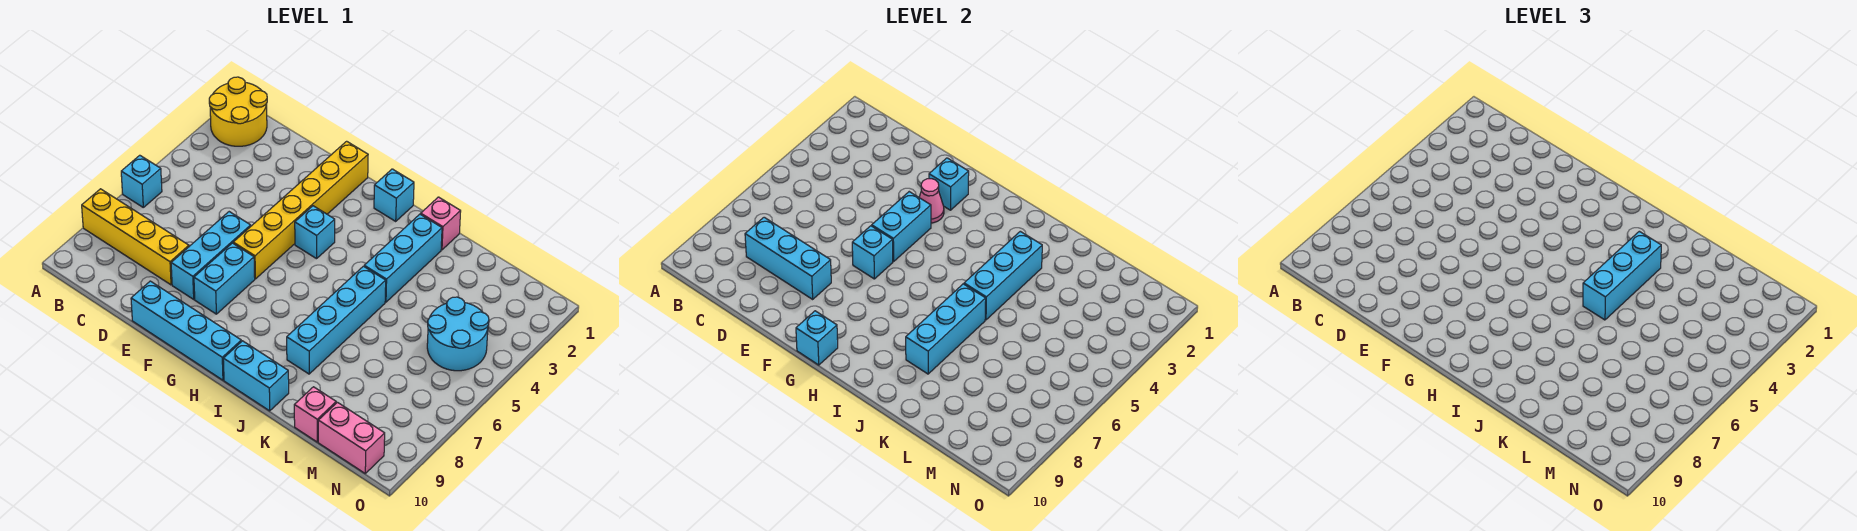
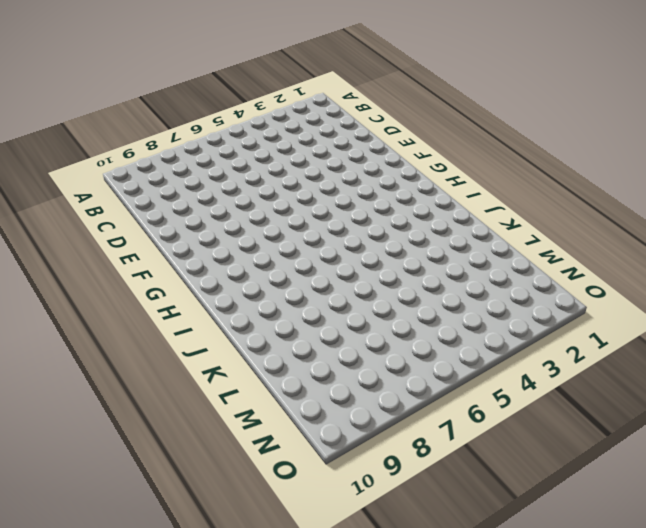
none -> yellow round brick A1:B2 level 1
none -> cyan brick A6 level 1
none -> yellow brick A8:D8 level 1

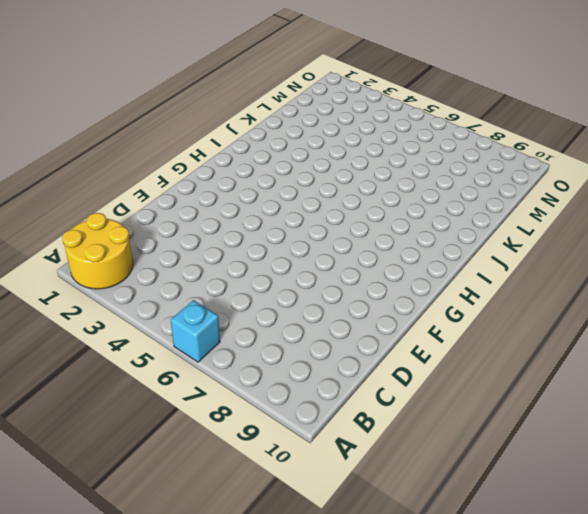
none -> yellow brick A8:D8 level 1
none -> cyan brick E6:E8 level 1
none -> cyan brick E10:H10 level 1

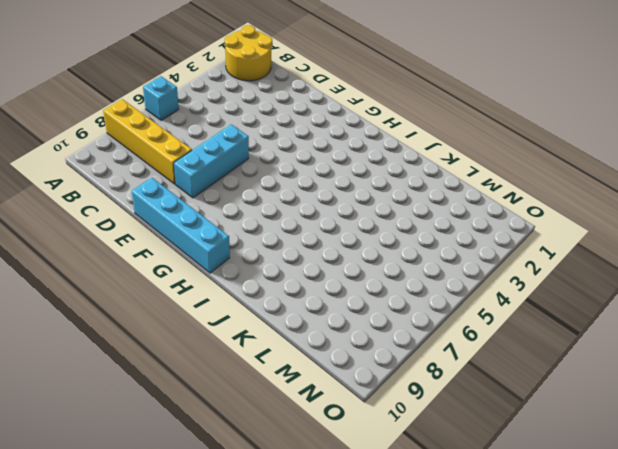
none -> yellow brick F1:F6 level 1
none -> cyan brick F7:F8 level 1
none -> cyan brick G4 level 1

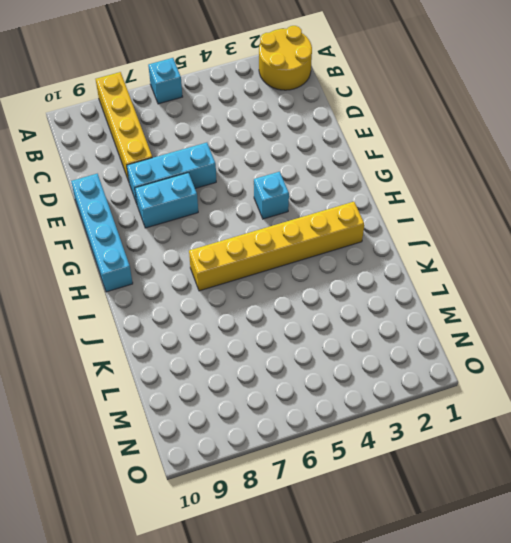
yellow brick I2:I7 level 1 -> yellow brick F1:F6 level 1
none -> cyan brick H1 level 1
none -> cyan brick I10:J10 level 1
none -> pink brick J1 level 1

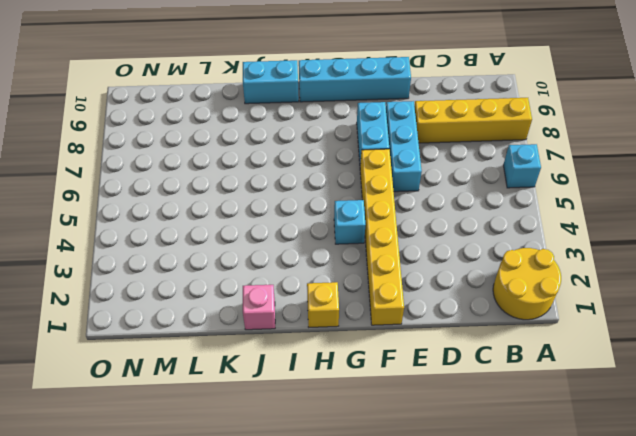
yellow brick H1 level 1 -> cyan brick H1 level 1
none -> cyan brick J2:J4 level 1
none -> cyan brick J5:J8 level 1
none -> pink brick L10 level 1

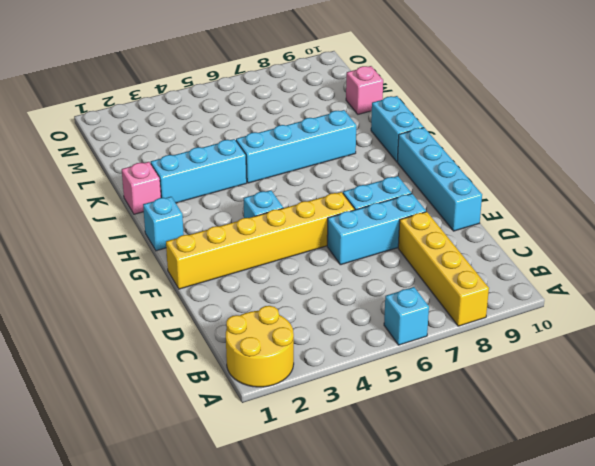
none -> cyan round brick M4:N5 level 1
none -> pink brick M10:N10 level 1
none -> cyan brick C8:E8 level 2

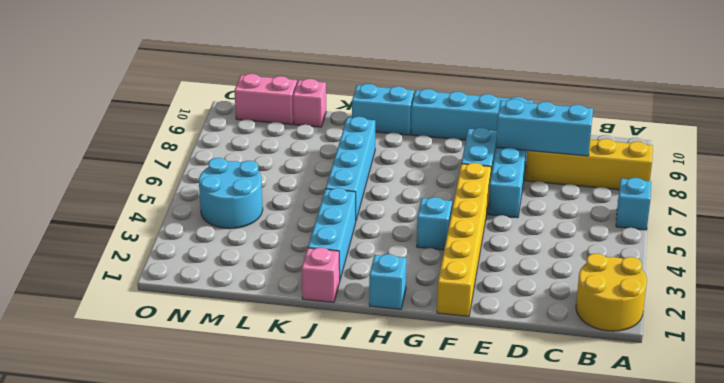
none -> cyan brick F2 level 2
none -> pink cone F3 level 2
none -> cyan brick F4:F5 level 2

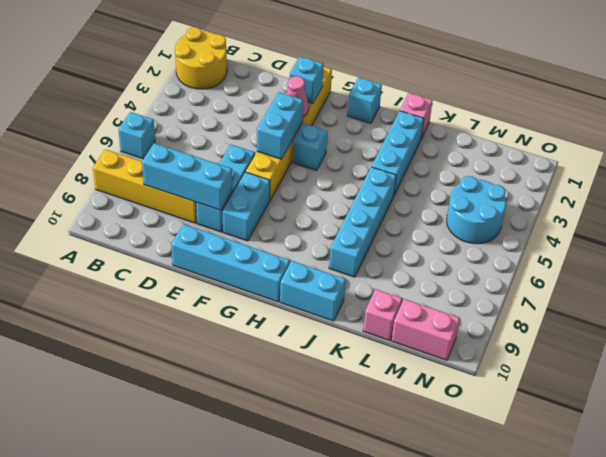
none -> cyan brick F6 level 2
none -> cyan brick G10 level 2
none -> cyan brick J3:J5 level 2

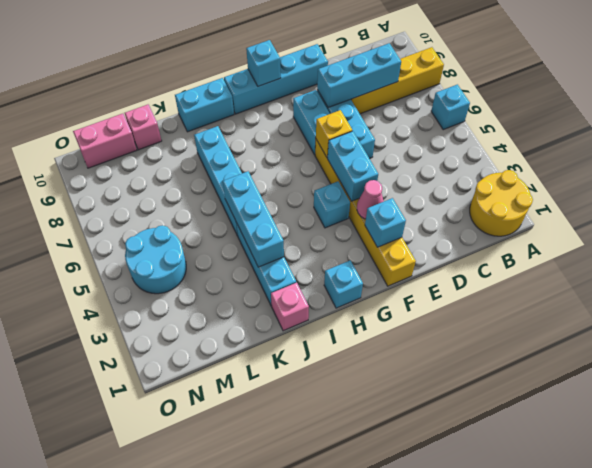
yellow brick F6 level 2 -> cyan brick F6 level 2
none -> cyan brick J6:J8 level 2
none -> cyan brick J3:J5 level 3

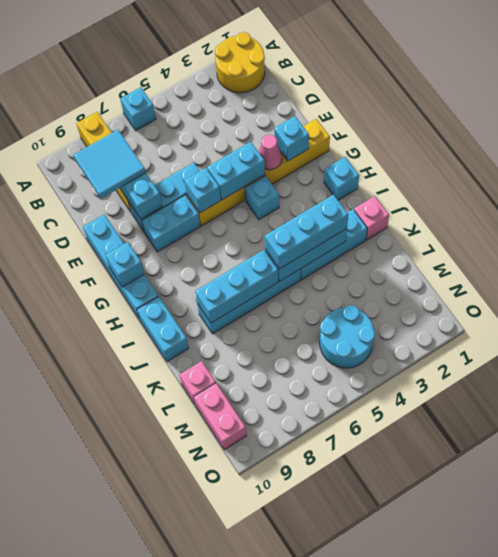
cyan tile C8:D9 level 3 -> none

